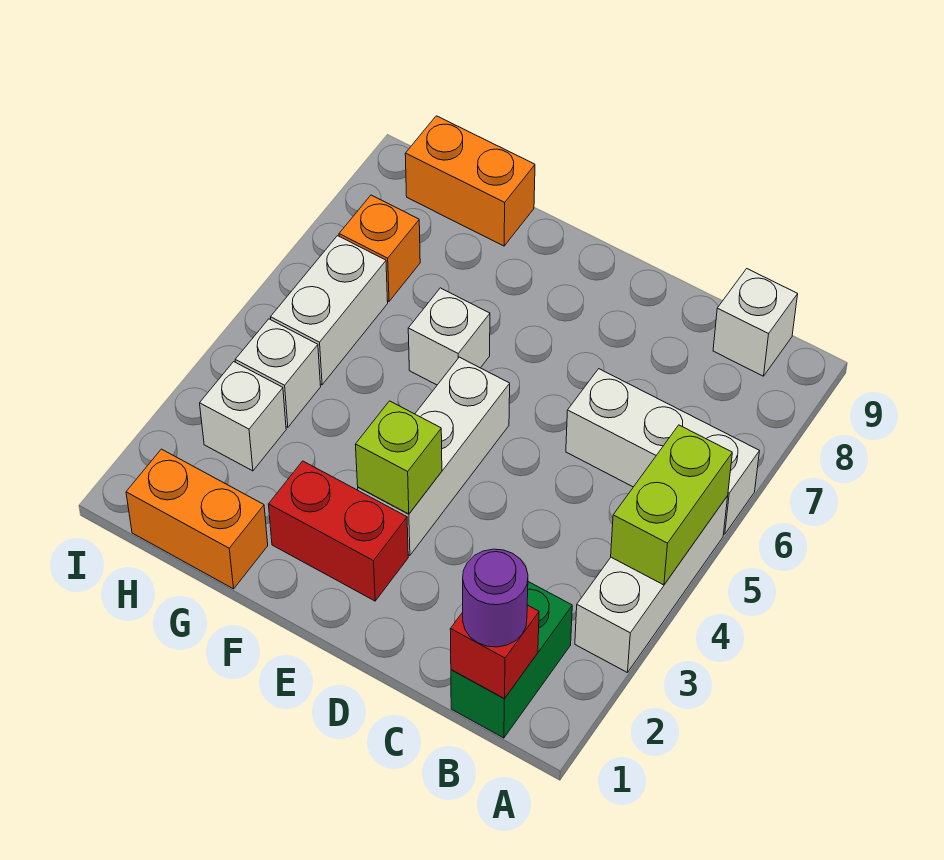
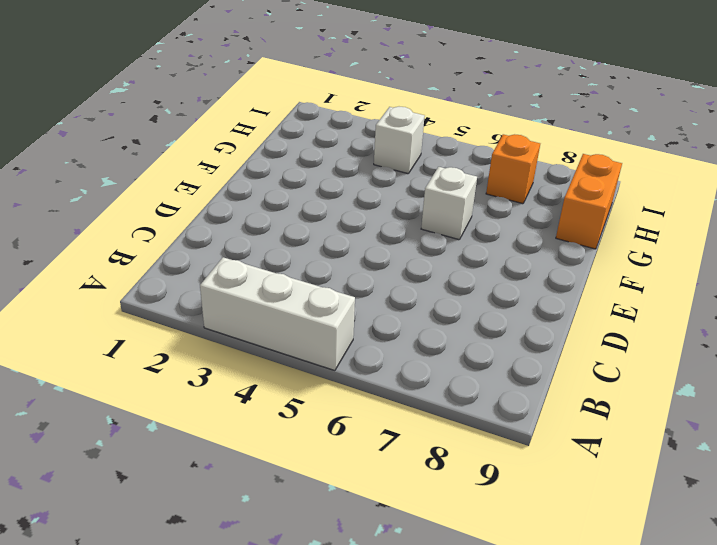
none -> white brick A6:C6 level 1
none -> green brick B1:B2 level 1
none -> white brick B9 level 1

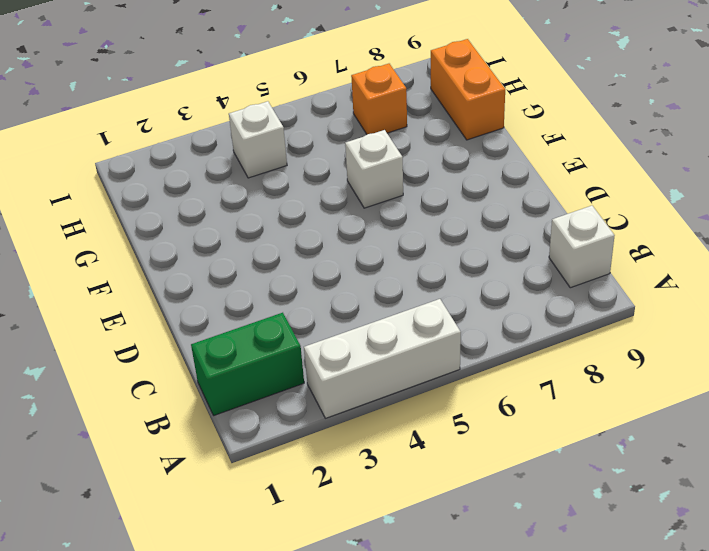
none -> white brick A6:C6 level 1
none -> red brick E2:F2 level 1
none -> white brick E3:E5 level 1

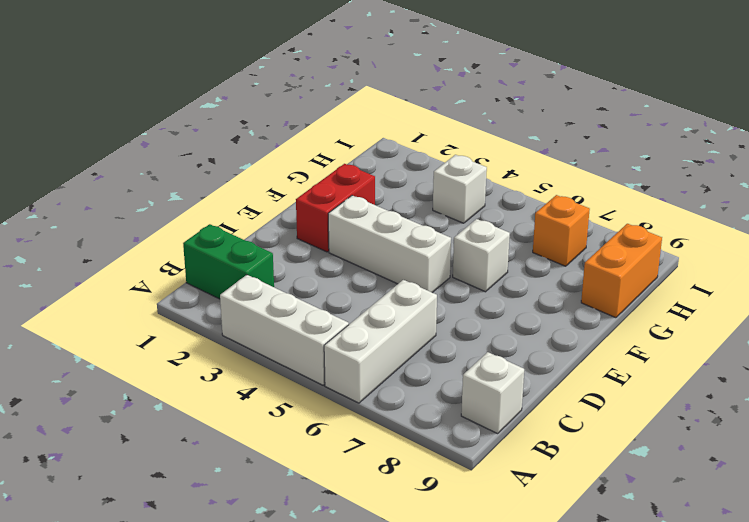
none -> orange brick G1:H1 level 1
none -> white brick H3 level 1
none -> white brick H5:H6 level 1

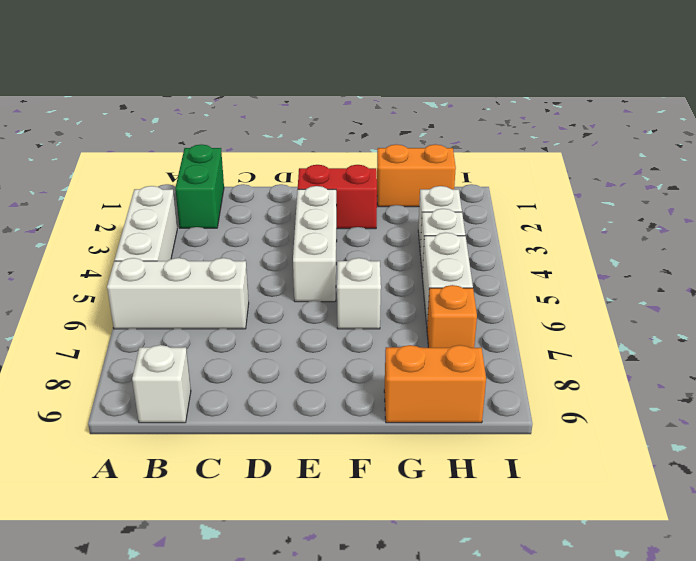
none -> lime brick A4:A5 level 2
none -> red brick B1 level 2
none -> lime brick E3 level 2

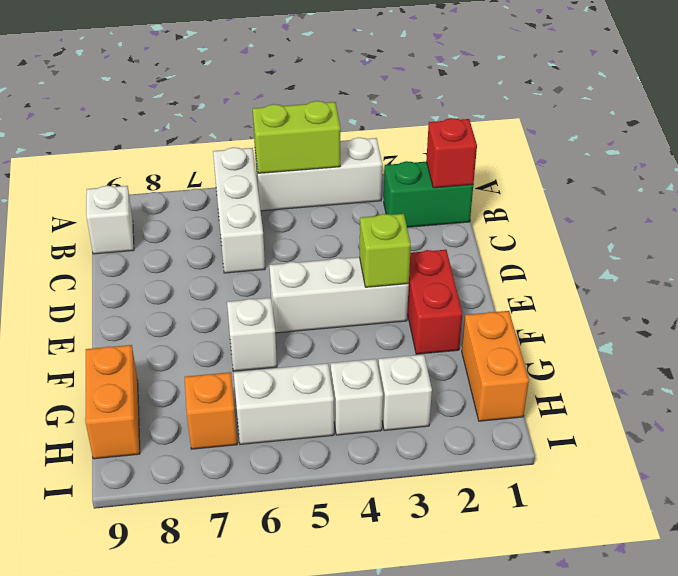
none -> purple round brick B1 level 3

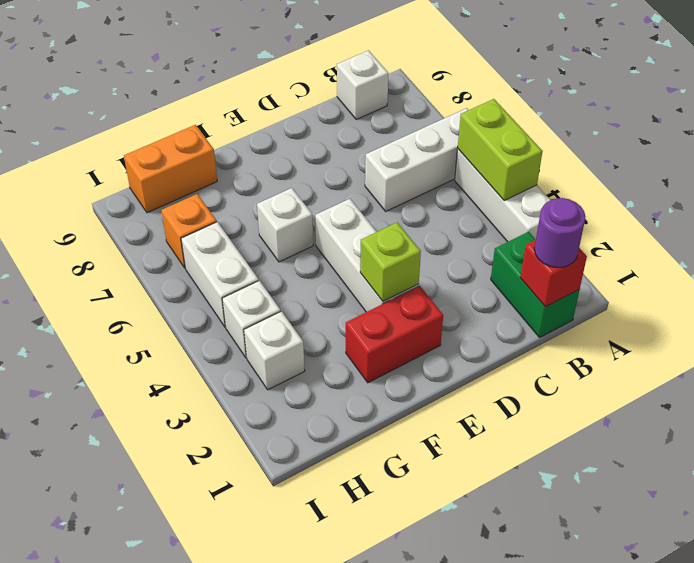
none -> orange brick G1:H1 level 1

